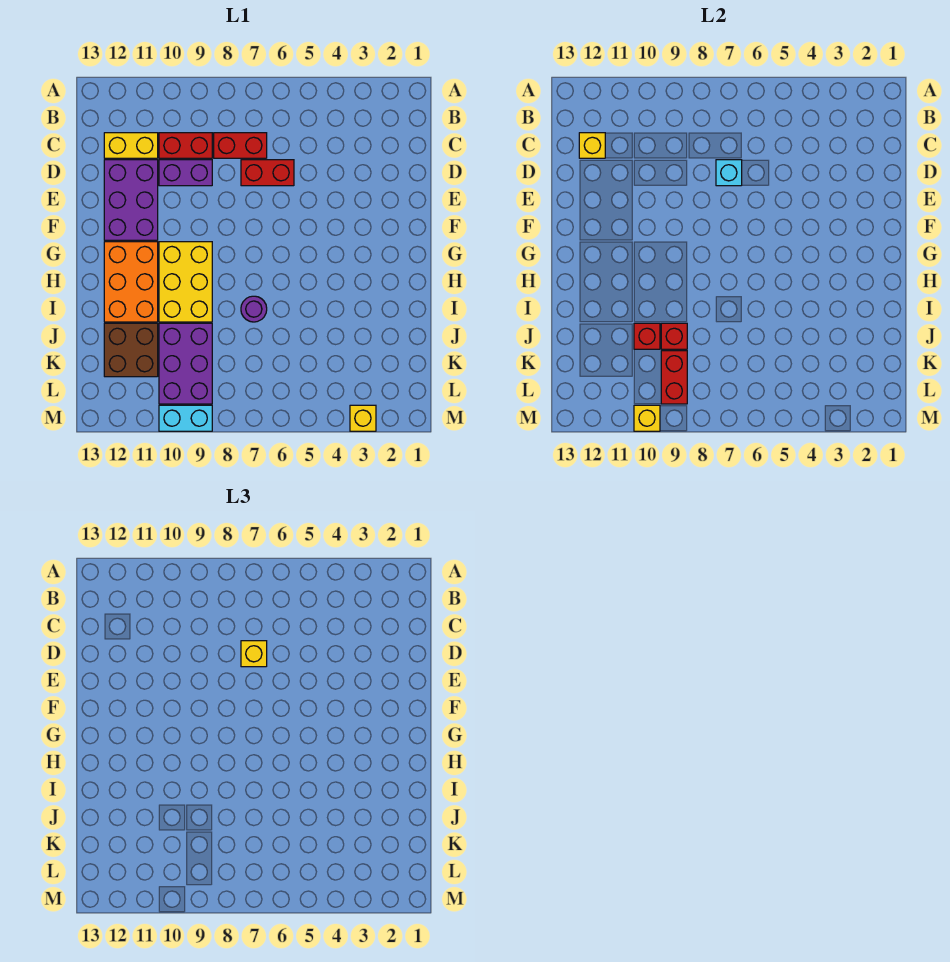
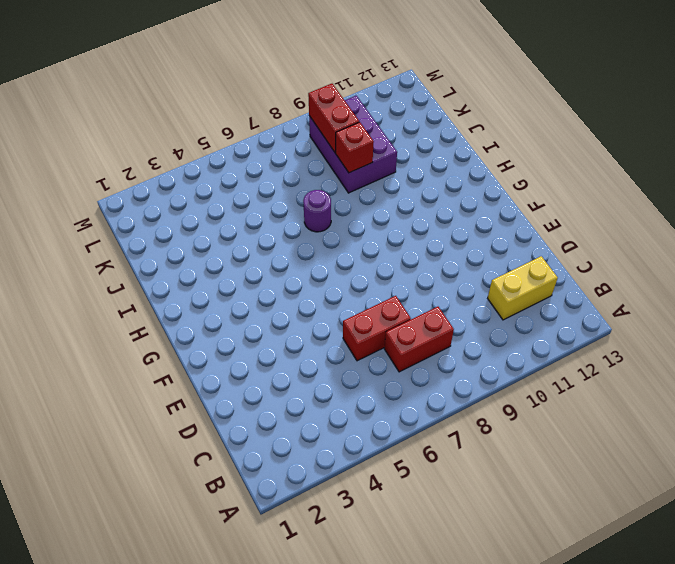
none -> red brick C9:C10 level 1
none -> purple brick D9:D10 level 1
none -> purple brick D11:F12 level 1

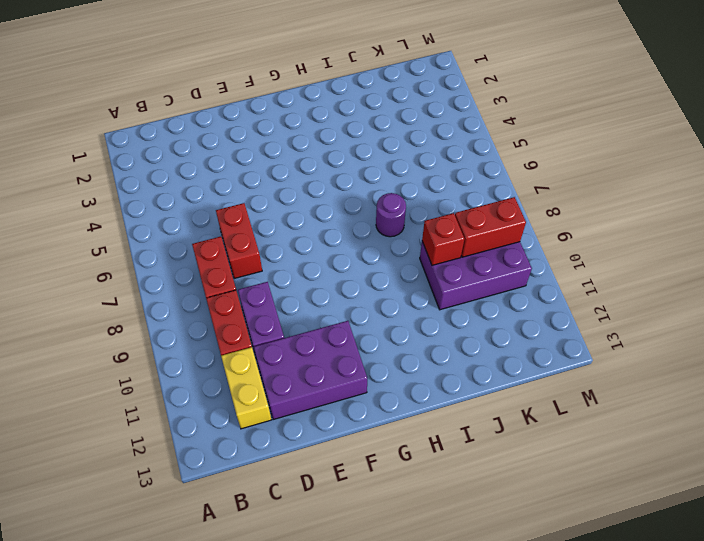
none -> yellow brick G9:I10 level 1
none -> orange brick G11:I12 level 1
none -> brown brick J11:K12 level 1

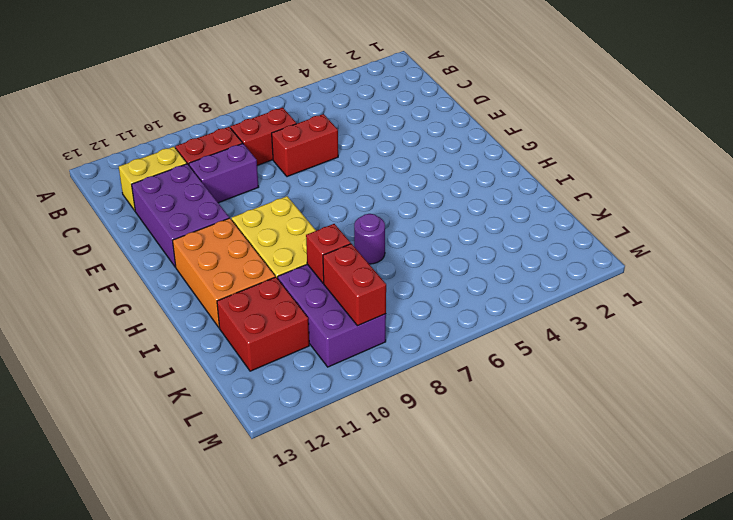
red brick J11:K12 level 1 -> brown brick J11:K12 level 1
none -> yellow brick M3 level 1
none -> cyan brick M9:M10 level 1
none -> yellow brick C12 level 2

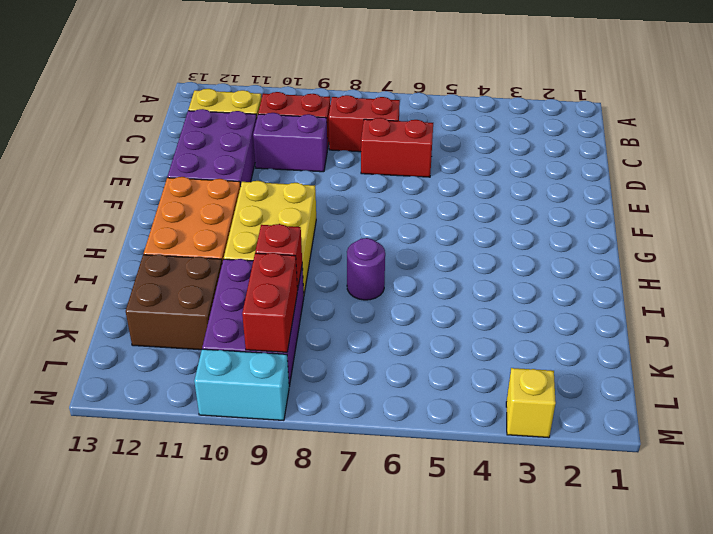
none -> yellow brick C12 level 2
none -> cyan brick D7 level 2
none -> red brick J10 level 2

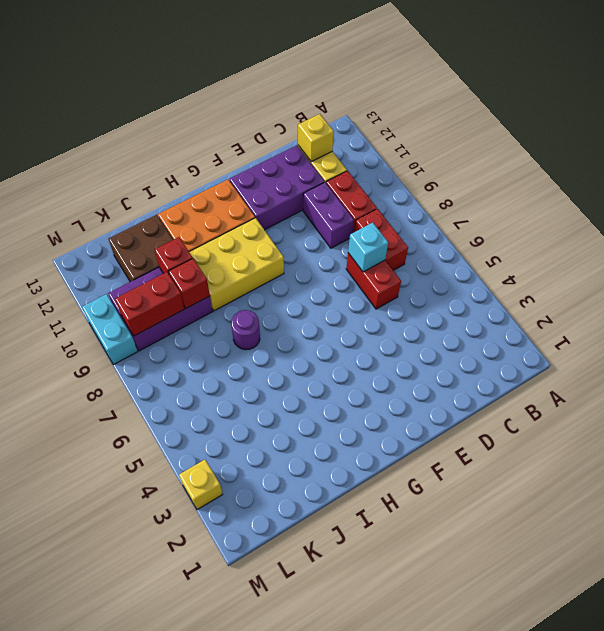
none -> yellow brick M10 level 2
none -> yellow brick D7 level 3

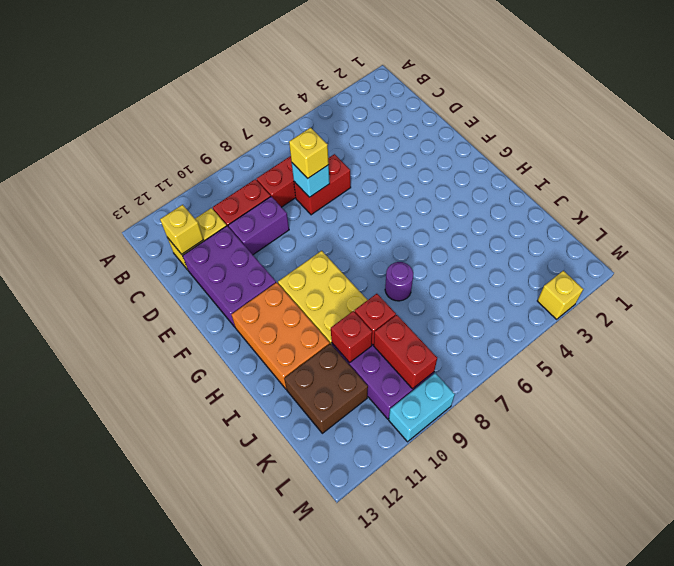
none -> yellow brick M10 level 2

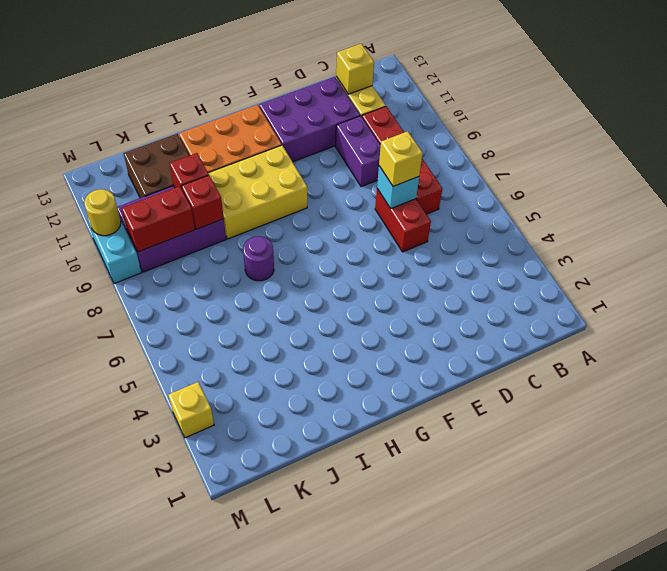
yellow round brick M10 level 2 -> yellow brick M10 level 2

